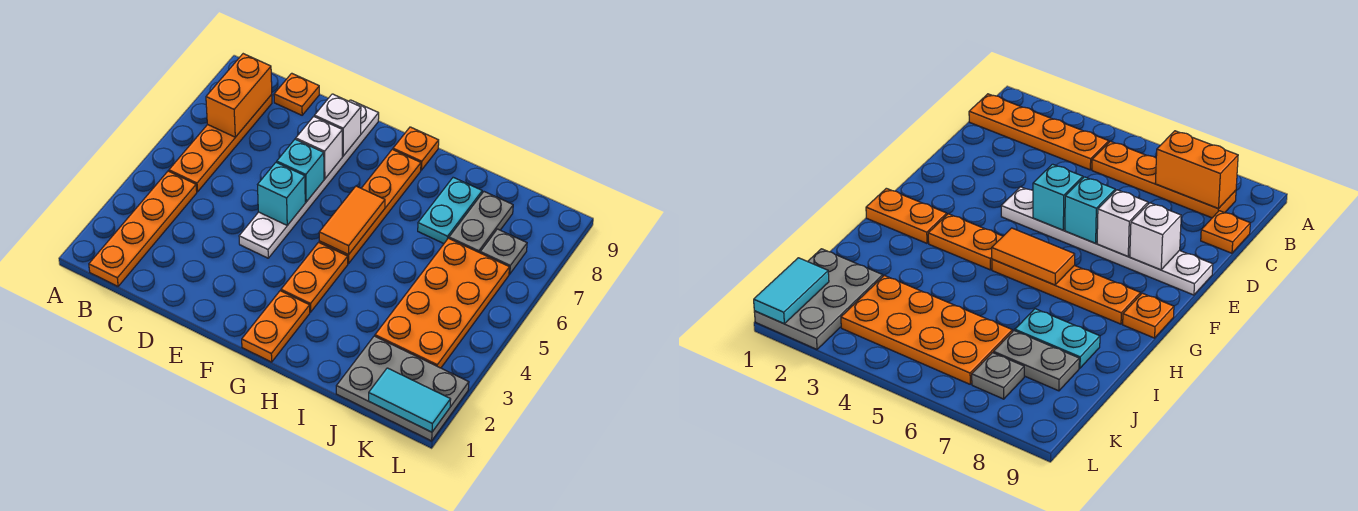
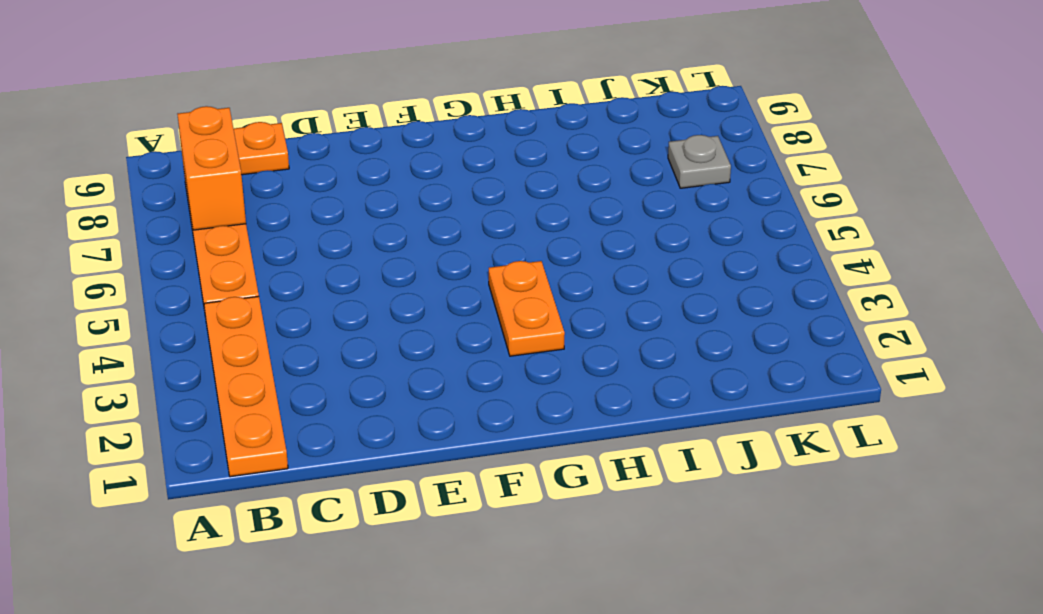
none -> white plate E4:E9 level 1
none -> orange plate G1:G2 level 1
none -> orange plate G5:G8 level 1

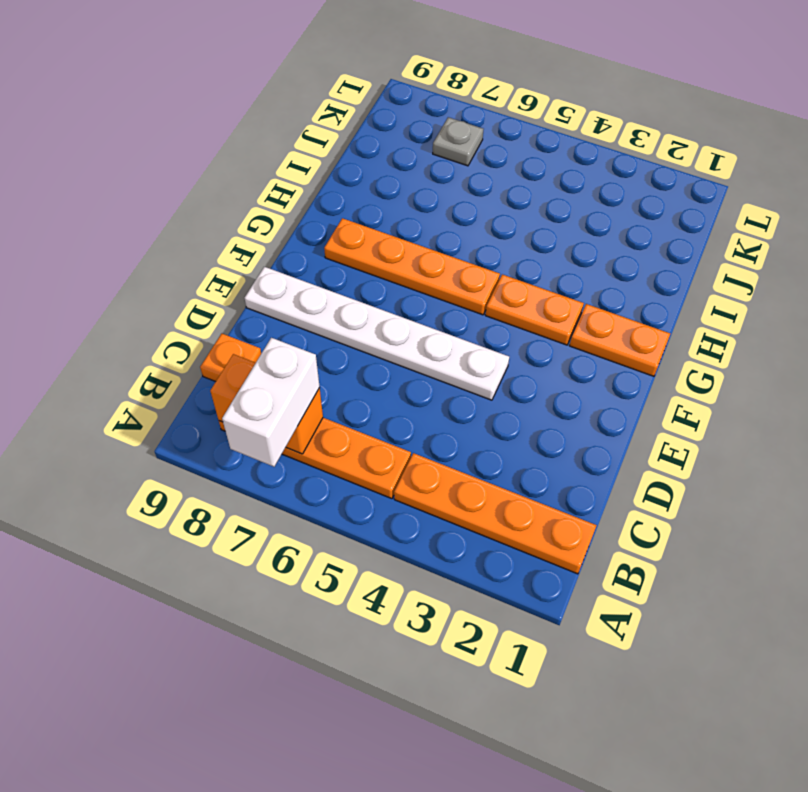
white brick A7:B7 level 3 -> none
none -> orange plate G9 level 1
none -> cyan plate I7:I8 level 1
none -> grey plate J1:L2 level 1

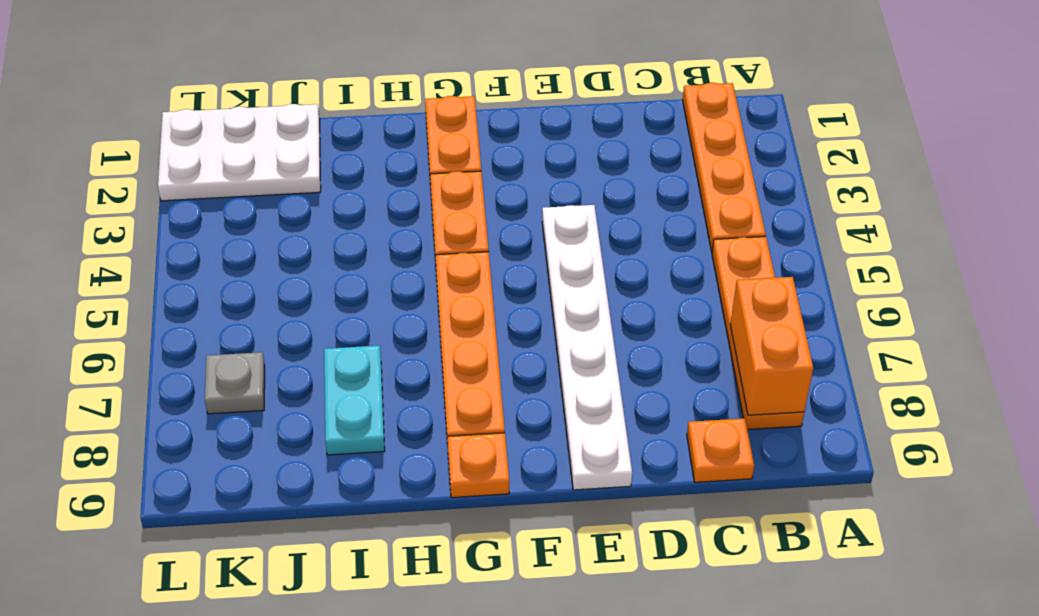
white plate J1:L2 level 1 -> grey plate J1:L2 level 1
none -> orange plate J3:K6 level 1
none -> grey plate J7:J8 level 1
none -> cyan brick E5 level 2

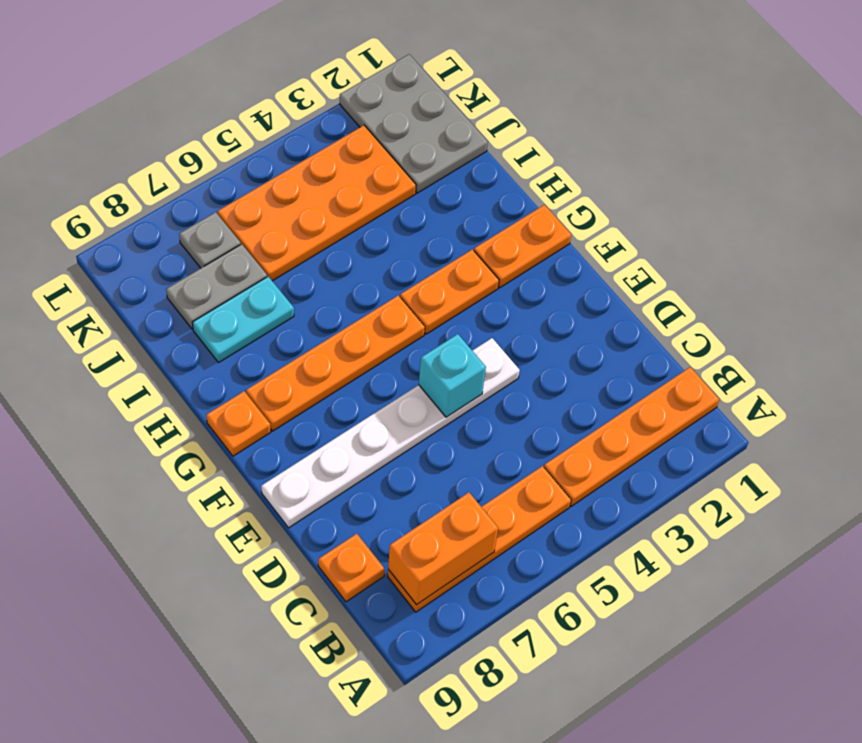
none -> cyan brick E6 level 2
none -> white brick E7 level 2
none -> white brick E8 level 2

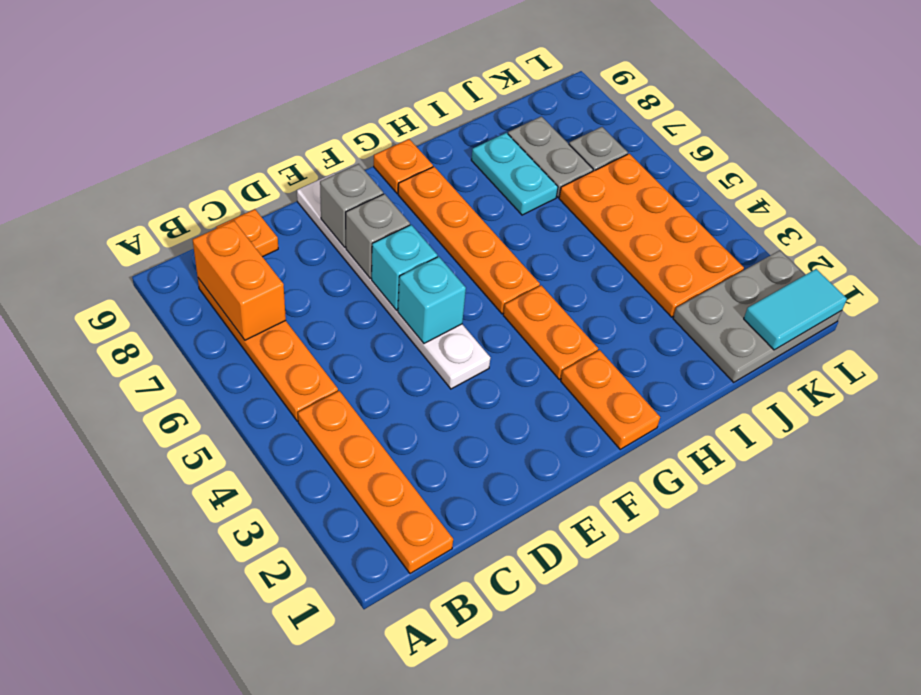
grey brick E7 level 2 -> white brick E7 level 2
grey brick E8 level 2 -> white brick E8 level 2
none -> orange tile G5:G6 level 2

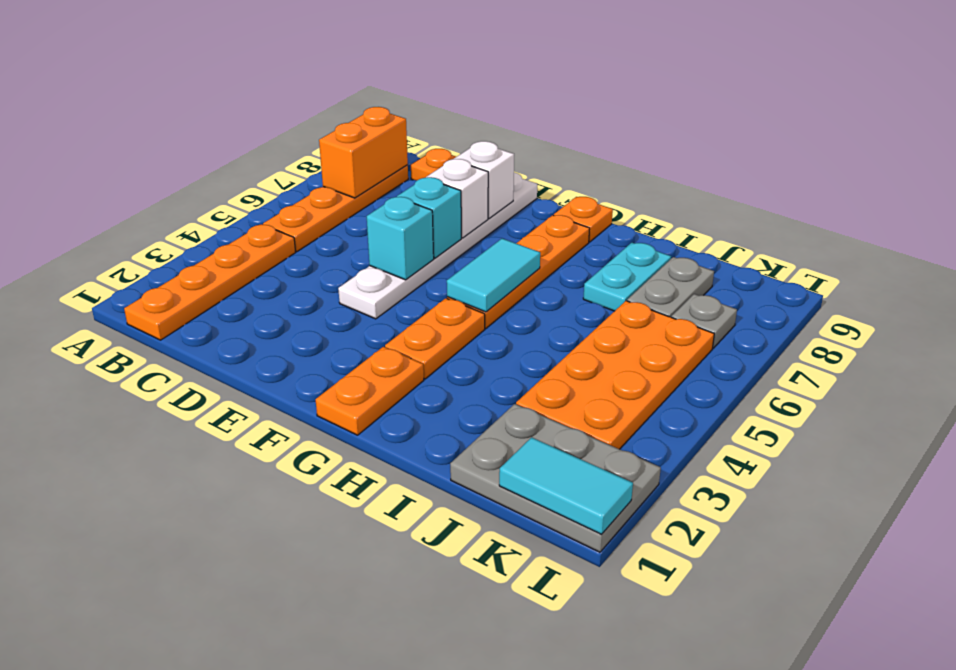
cyan tile G5:G6 level 2 -> orange tile G5:G6 level 2

